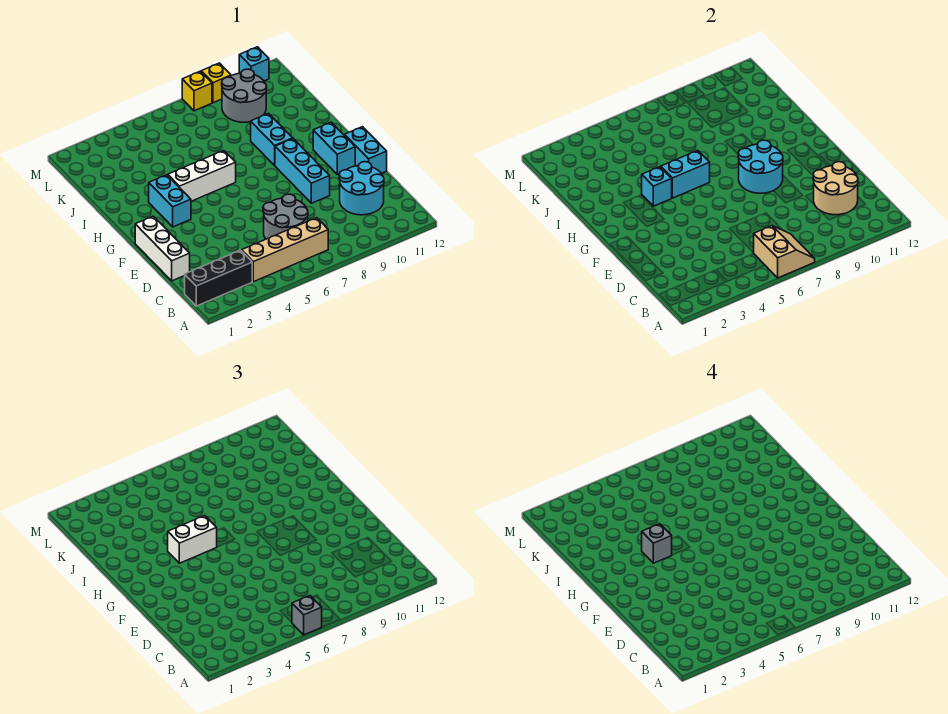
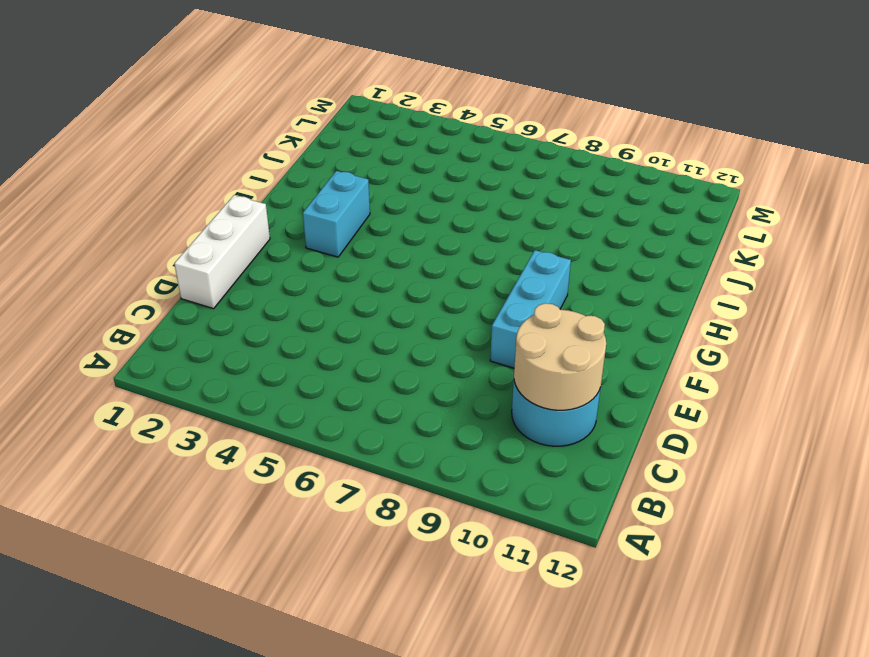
none -> black brick B1:B3 level 1
none -> tan brick B4:B7 level 1
none -> grey round brick C6:D7 level 1

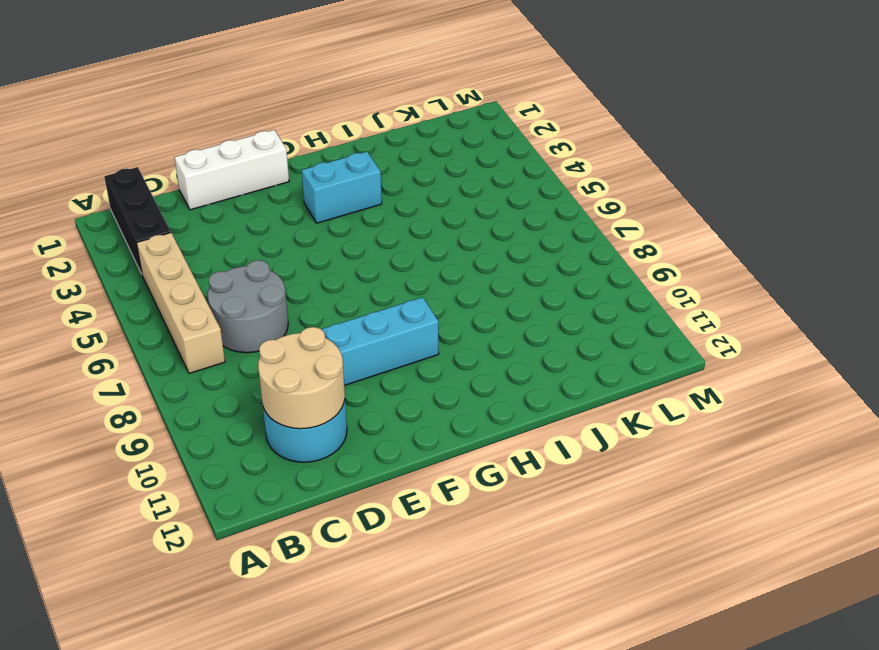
none -> cyan brick E12:F12 level 1
none -> cyan brick F11:G11 level 1
none -> white brick H4:H6 level 1

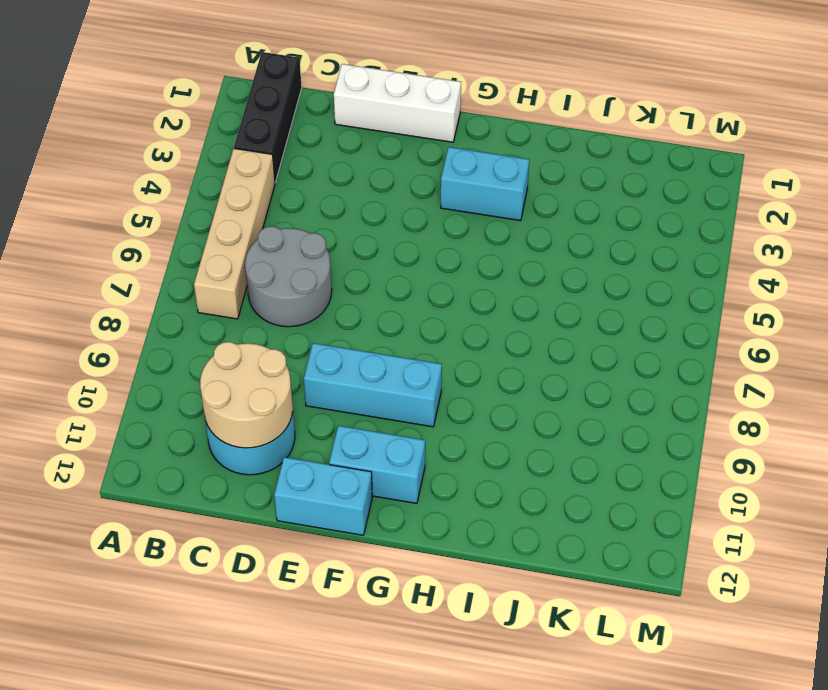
none -> white brick H4:H6 level 1
none -> cyan brick H9:I9 level 1
none -> grey round brick K9:L10 level 1

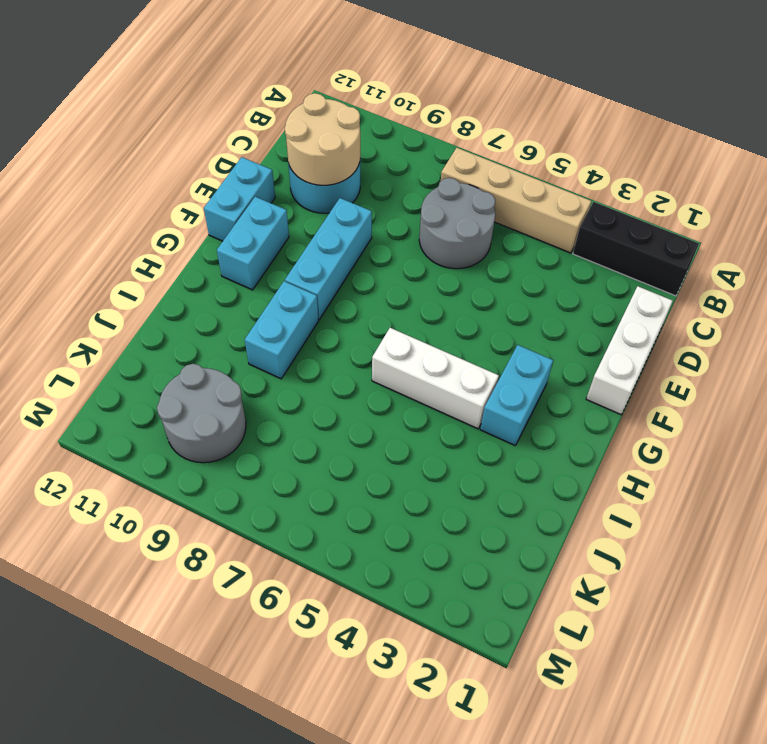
none -> yellow brick M8 level 1
none -> yellow brick M9 level 1
none -> cyan brick M11 level 1

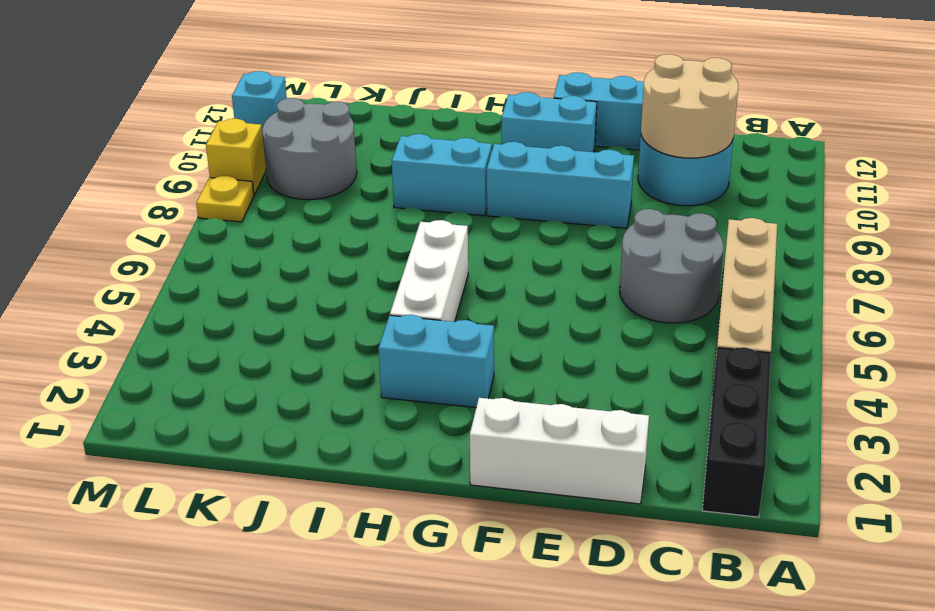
yellow plate M8 level 1 -> yellow brick M8 level 1
none -> tan slope A6:B7 level 2 top 6
none -> cyan round brick F8:G9 level 2
none -> cyan brick H4 level 2

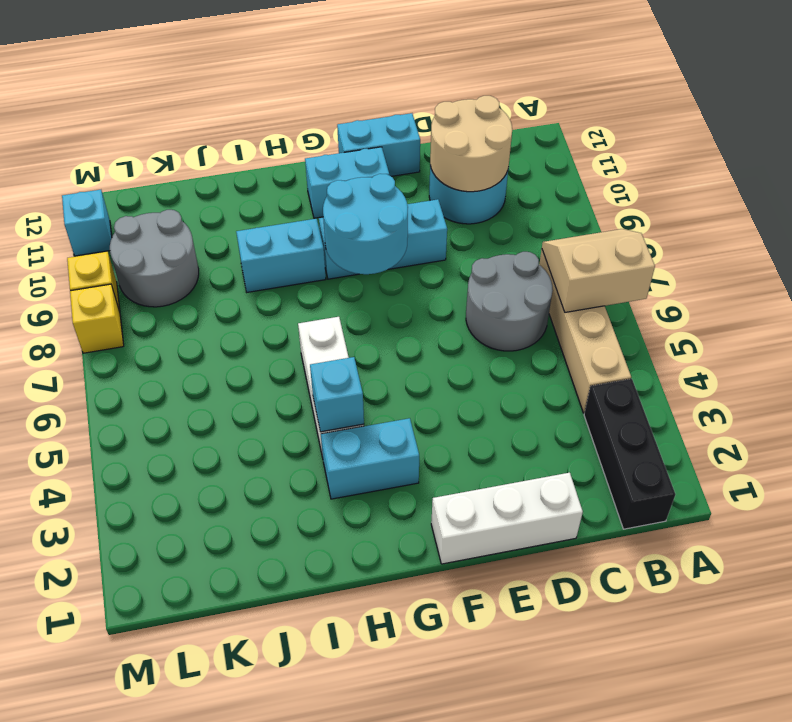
none -> cyan brick H5:H6 level 2
none -> grey brick A6 level 3
none -> white brick H4:H5 level 3

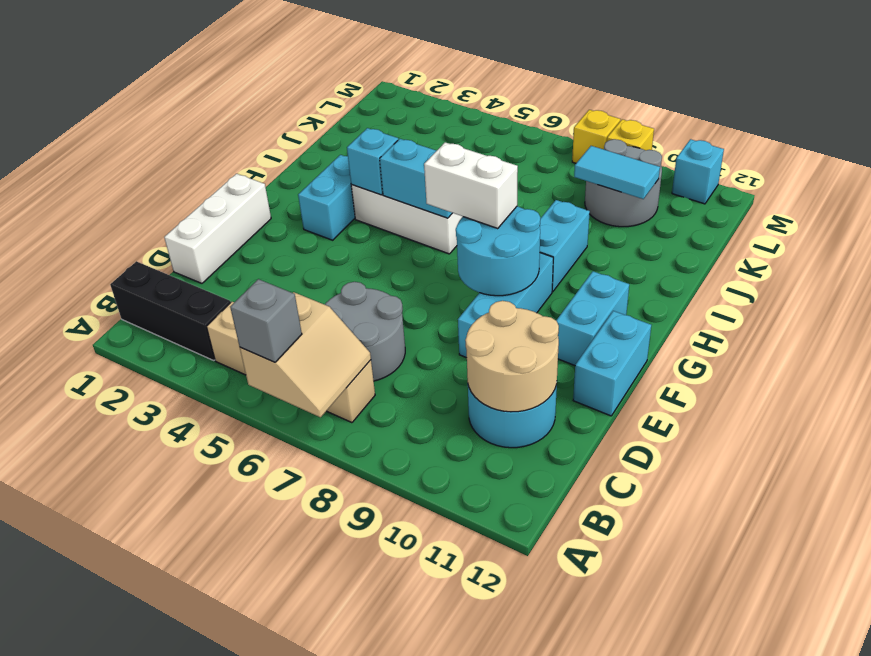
white brick G7:G8 level 3 -> white brick H4:H5 level 3
cyan tile K9:K10 level 2 -> none
none -> grey brick H4 level 4

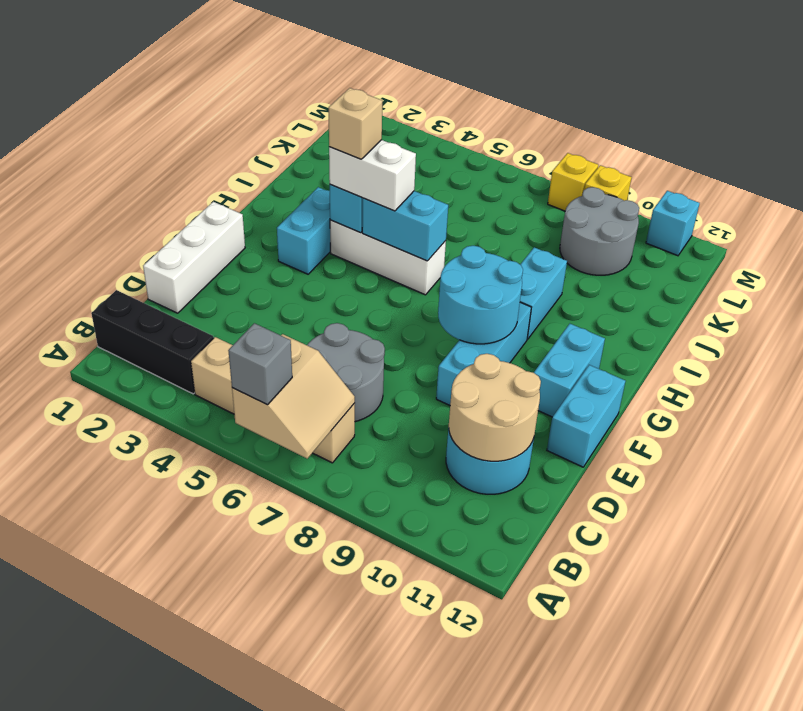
tan brick H4 level 4 -> grey brick H4 level 4

